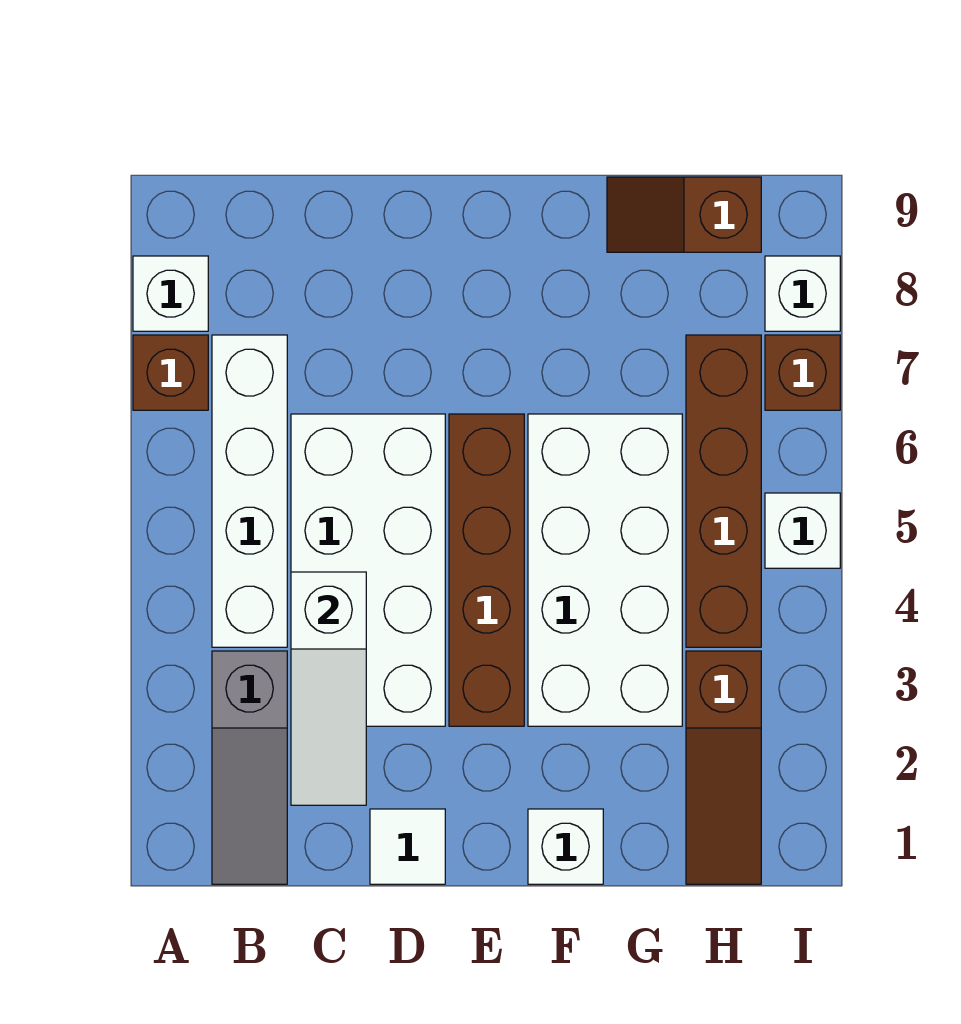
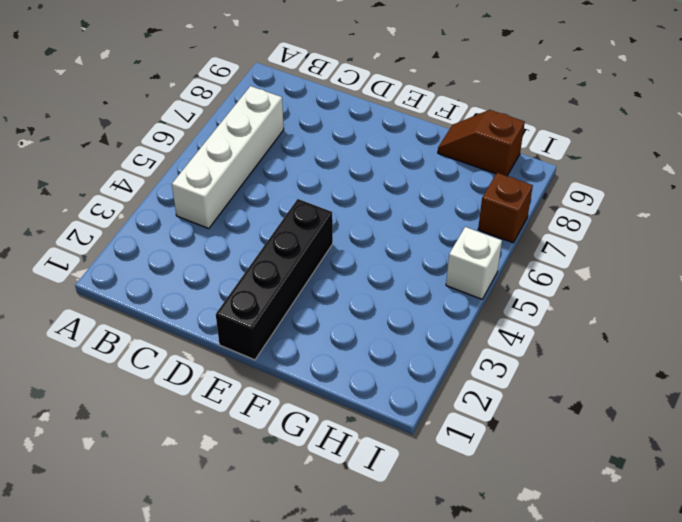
black brick E1:E4 level 1 -> brown brick E3:E6 level 1
none -> brown brick A7 level 1
none -> white brick A8 level 1
none -> grey slope B1:B3 level 1 top 3

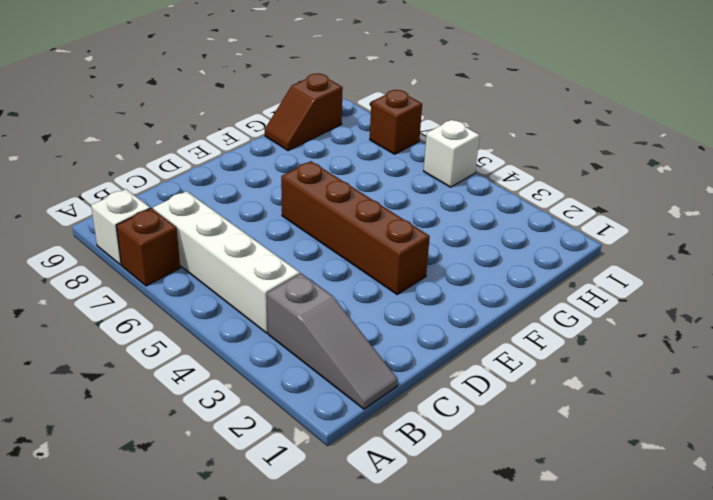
none -> white brick C3:D6 level 1
none -> white tile D1 level 1
none -> white brick F1 level 1

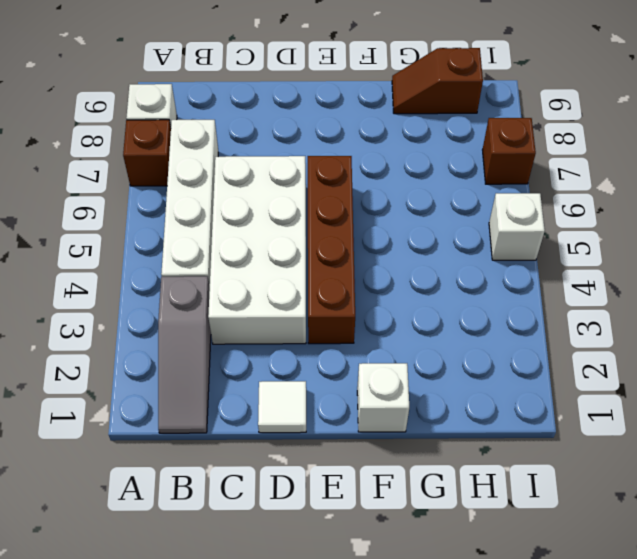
none -> white brick F3:G6 level 1
none -> brown slope H1:H3 level 1 top 3
none -> brown brick H4:H7 level 1

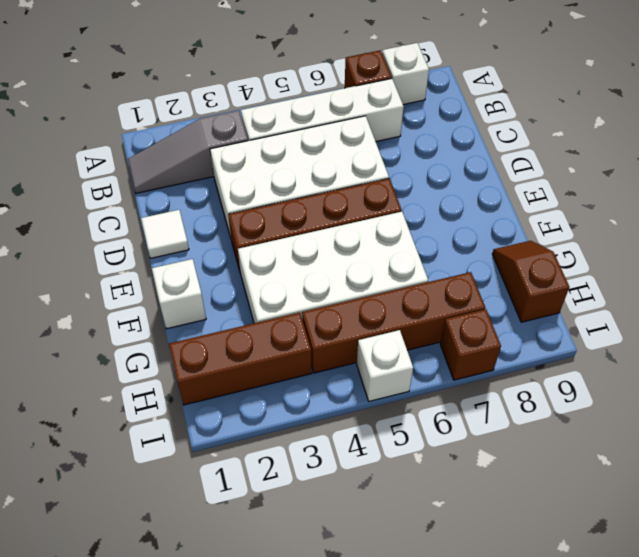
brown brick H1:H3 level 1 -> brown slope H1:H3 level 1 top 3
none -> white brick I8 level 1
none -> white slope C2:C4 level 2 top 4

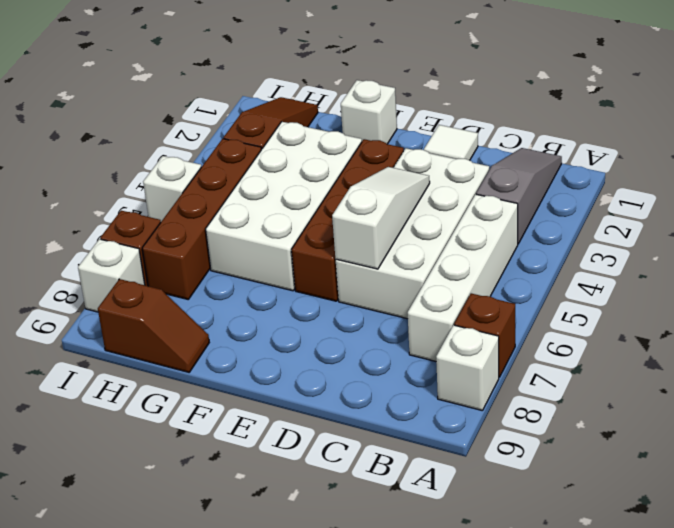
white slope D4:D6 level 2 top 6 -> white slope C2:C4 level 2 top 4

